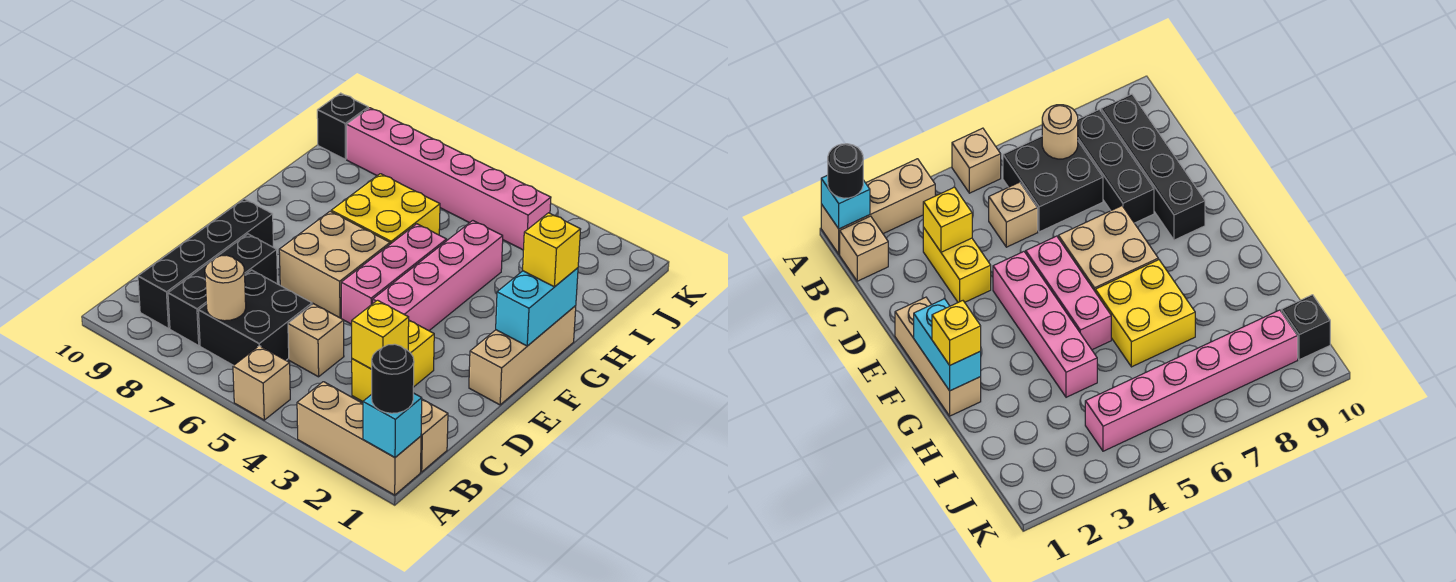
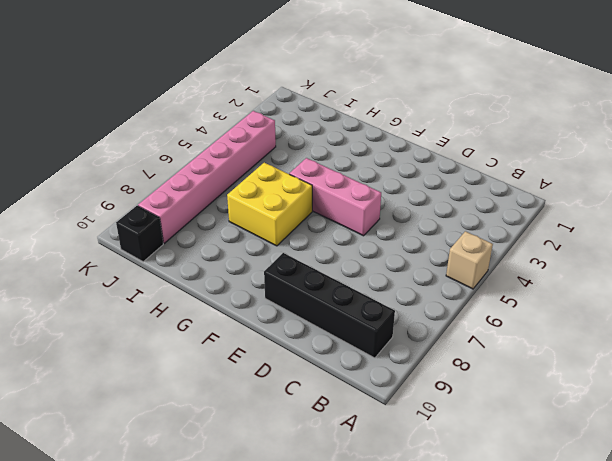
none -> tan brick A1:A3 level 1
none -> tan brick B1 level 1
none -> black brick B6:C7 level 1

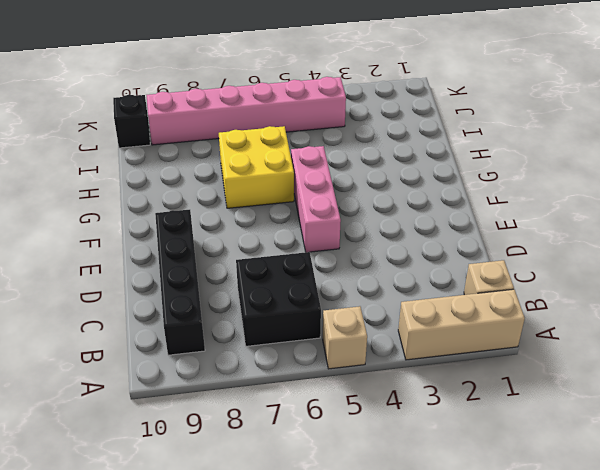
none -> black brick B8:D8 level 1
none -> yellow brick C3:D3 level 1
none -> tan brick C5 level 1

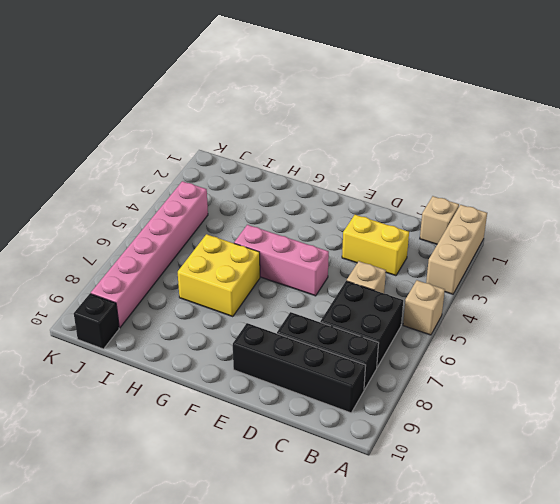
none -> tan brick E1:G1 level 1
none -> pink brick E4:H4 level 1
none -> tan brick E6:F7 level 1

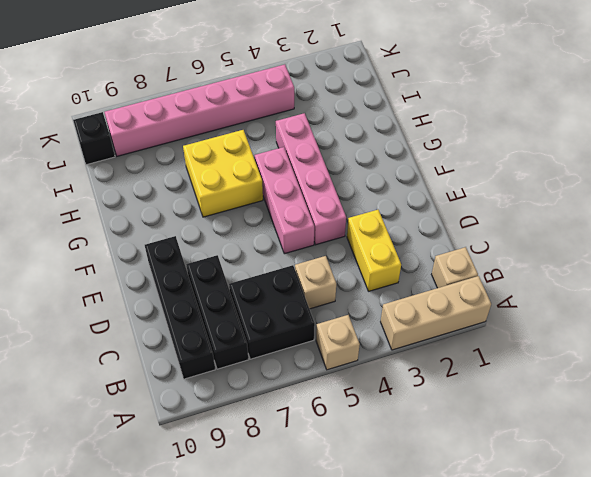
none -> tan brick E1:G1 level 1
none -> tan brick E6:F7 level 1
none -> cyan brick A1 level 2

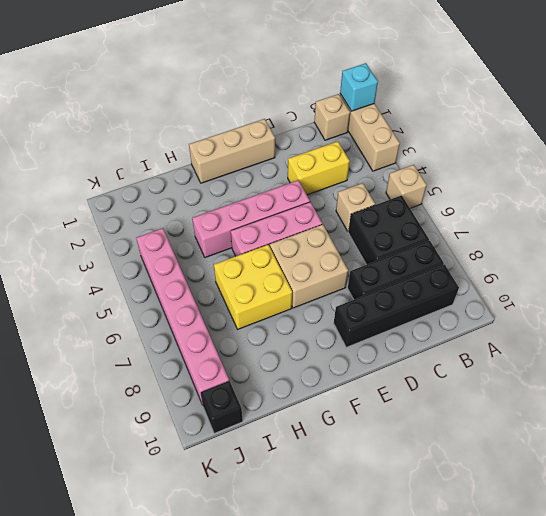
none -> tan round brick B7 level 2
none -> yellow brick C3 level 2
none -> cyan brick F1:G1 level 2

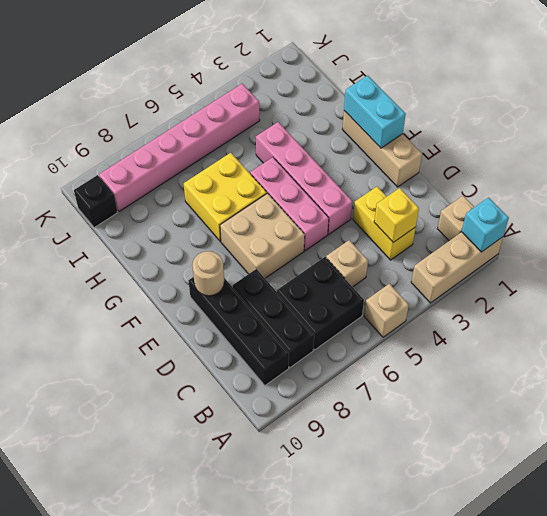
tan round brick E9 level 2 -> tan round brick B7 level 2
none -> black round brick A1 level 3
none -> yellow brick G1 level 3

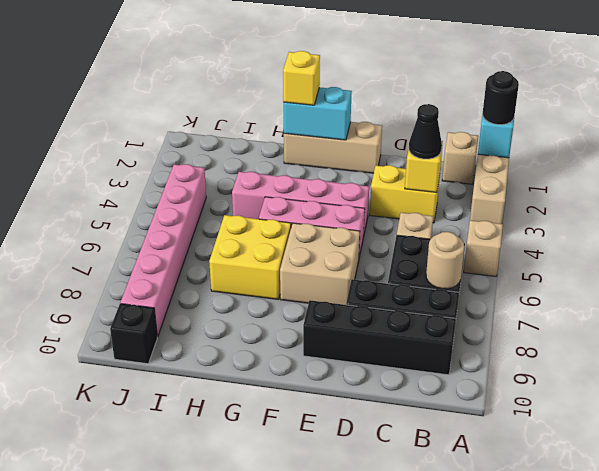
black cone C3 level 3 -> none

